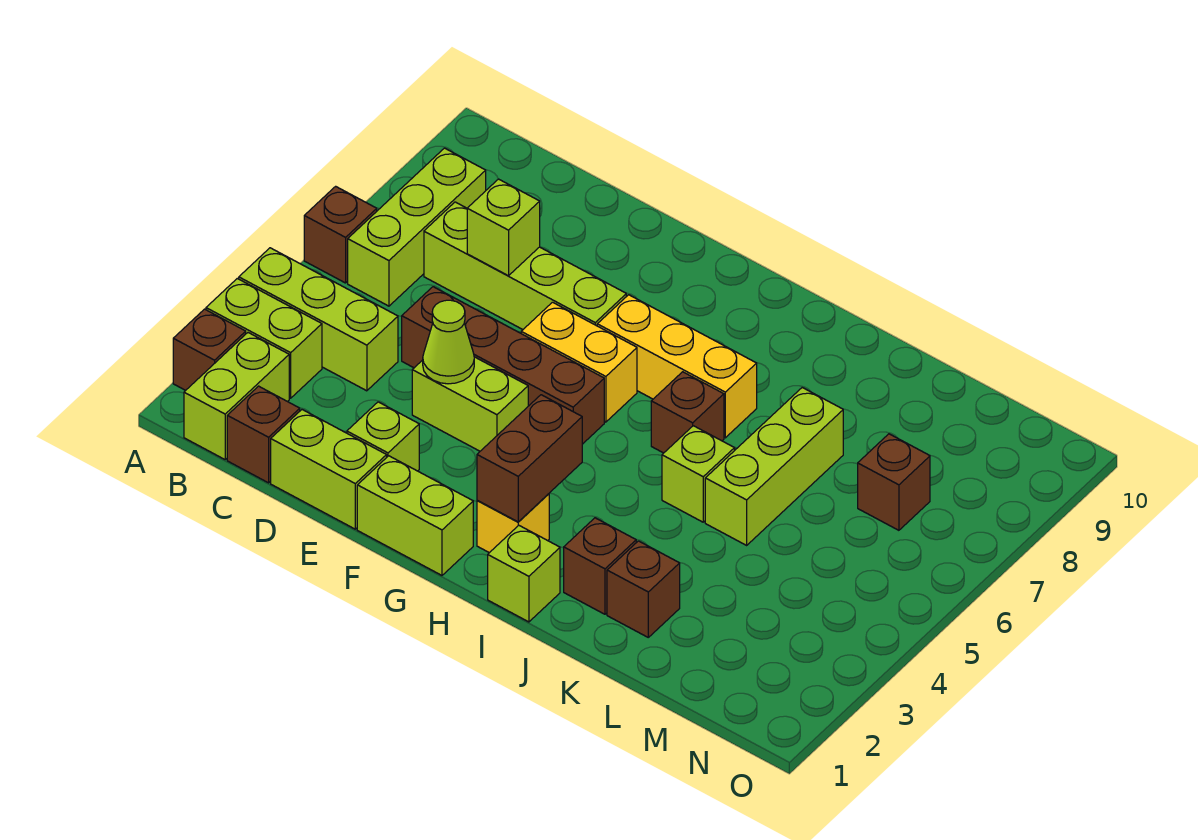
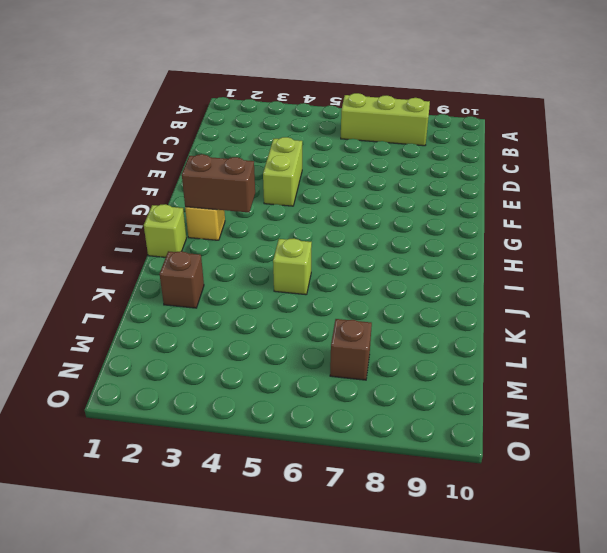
none -> brown brick A2 level 1
none -> lime brick A3:B3 level 1
none -> lime brick A4:C4 level 1

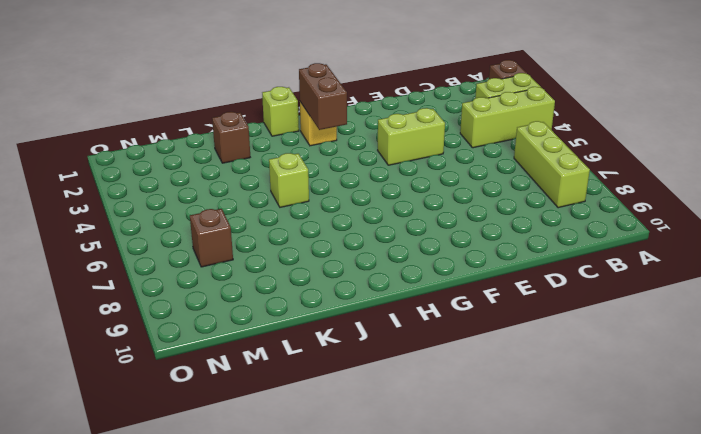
none -> brown brick A6 level 1
none -> lime brick B1:B2 level 1
none -> brown brick C1 level 1

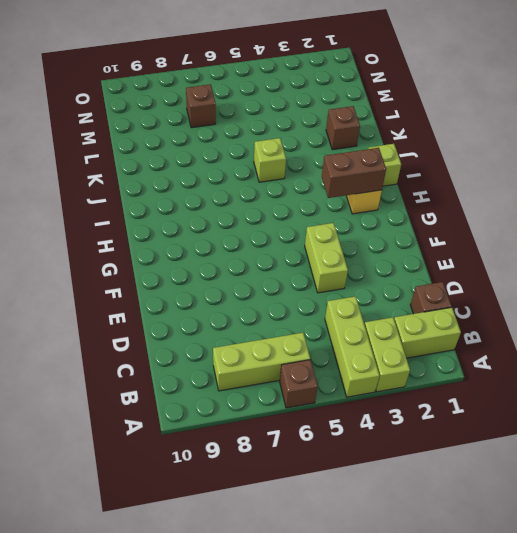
none -> brown brick A2 level 1
none -> lime brick C7:F7 level 1
none -> lime brick D1:E1 level 1

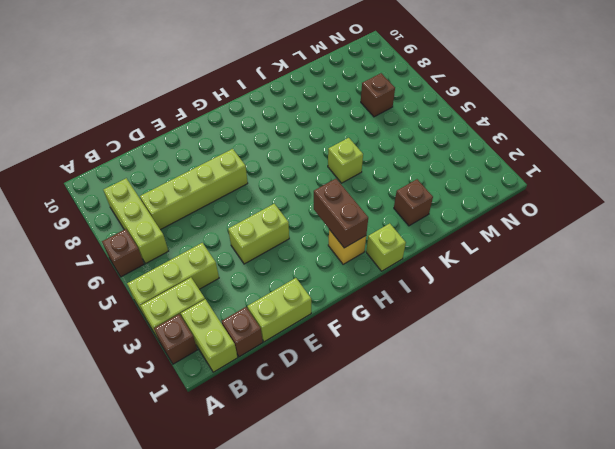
none -> brown brick D5:G5 level 1
none -> lime brick E2 level 1
none -> lime brick F1:G1 level 1

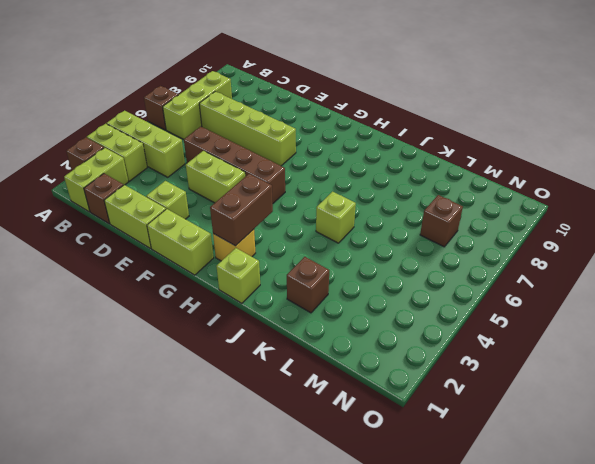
none -> yellow brick F6:G6 level 1
none -> yellow brick G7:I7 level 1
none -> brown brick I6 level 1

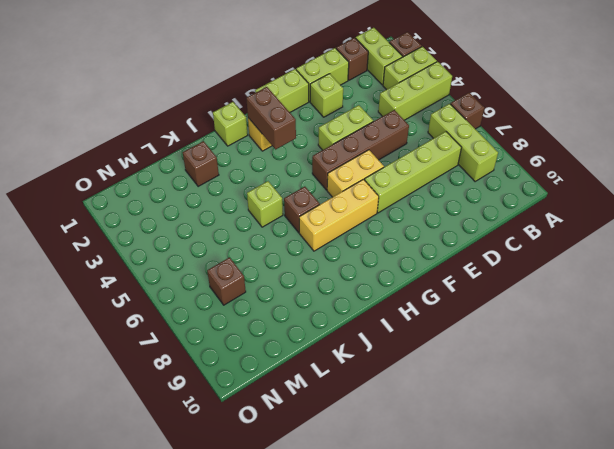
none -> brown brick J2 level 1
none -> lime brick K5:K7 level 1
none -> lime brick D7 level 2

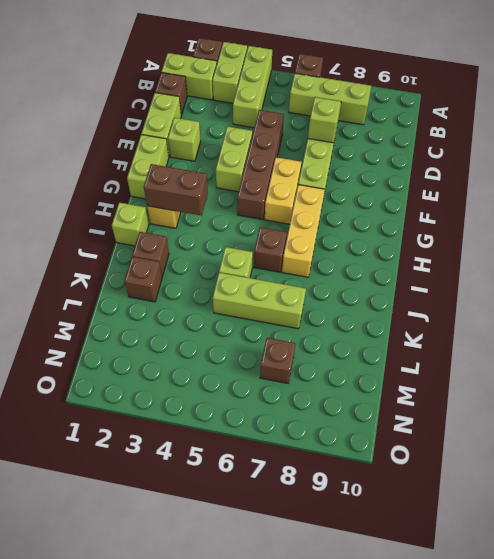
none -> lime cone E4 level 2

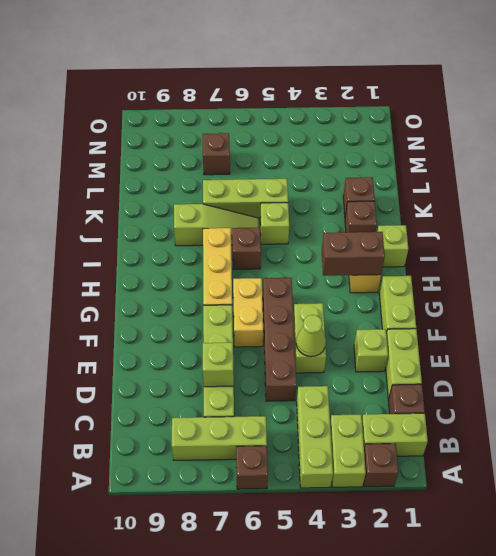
lime slope J6:J8 level 1 top 8 -> none

